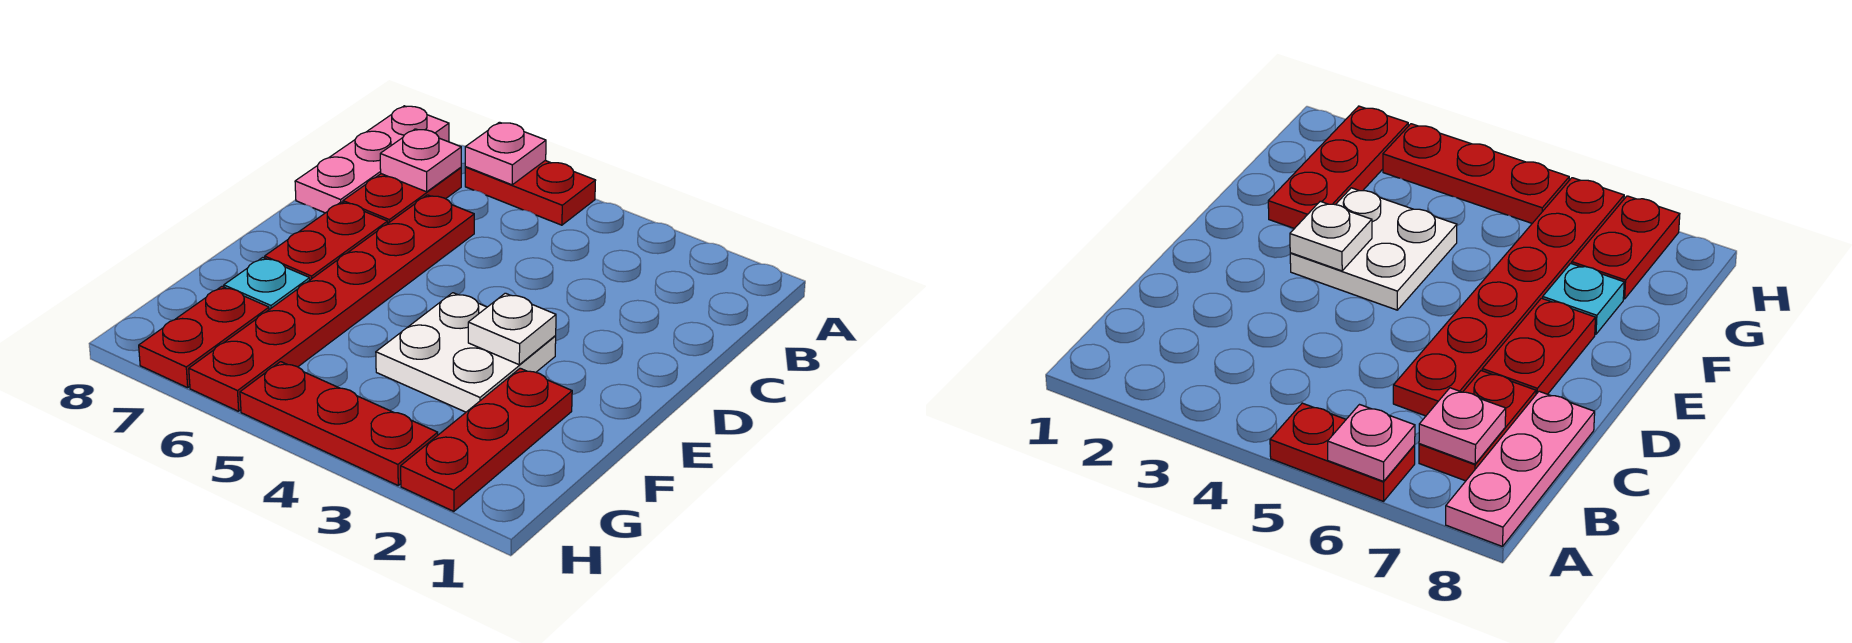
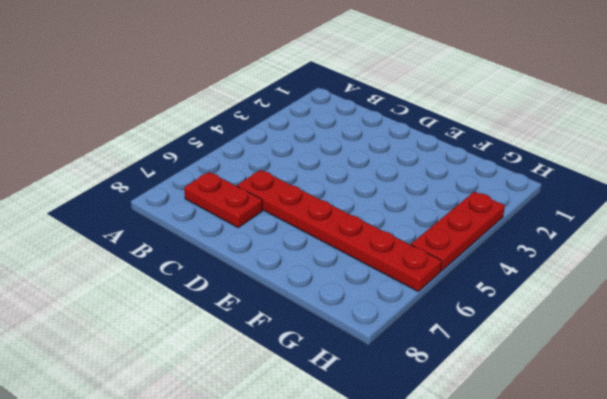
none -> red plate A5:A6 level 1
none -> pink plate A8:C8 level 1
none -> red plate D7:E7 level 1

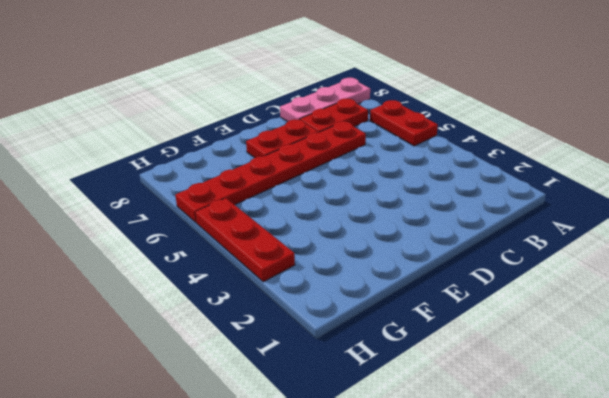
none -> white plate E3:F4 level 1
none -> red plate F2:H2 level 1
none -> cyan plate F7 level 1

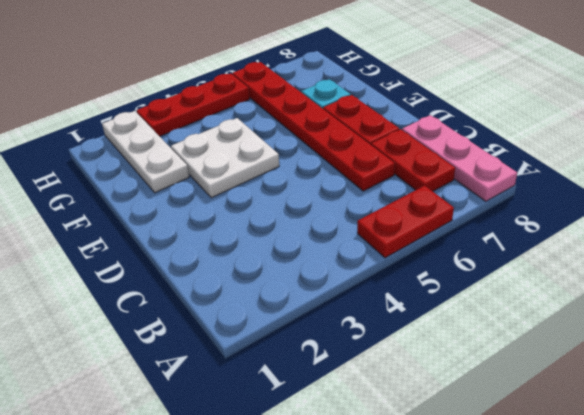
white plate F2:H2 level 1 -> red plate F2:H2 level 1
none -> red plate G7:H7 level 1
none -> pink plate A6 level 2
none -> pink plate B7 level 2

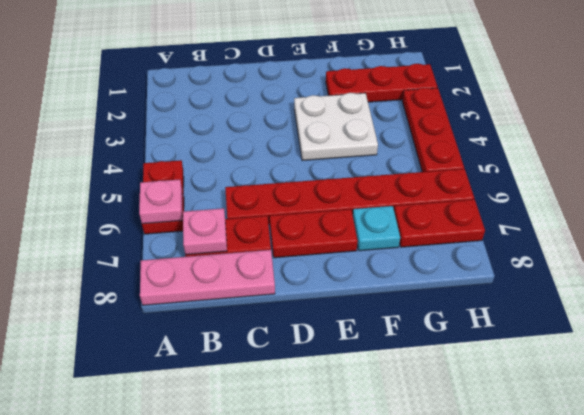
none -> white plate E3 level 2

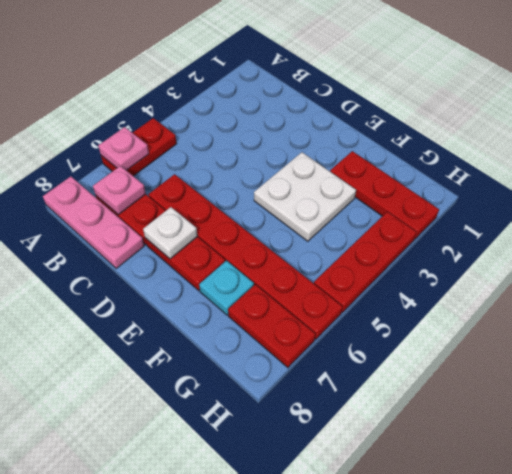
white plate D7 level 2 -> white plate E3 level 2

